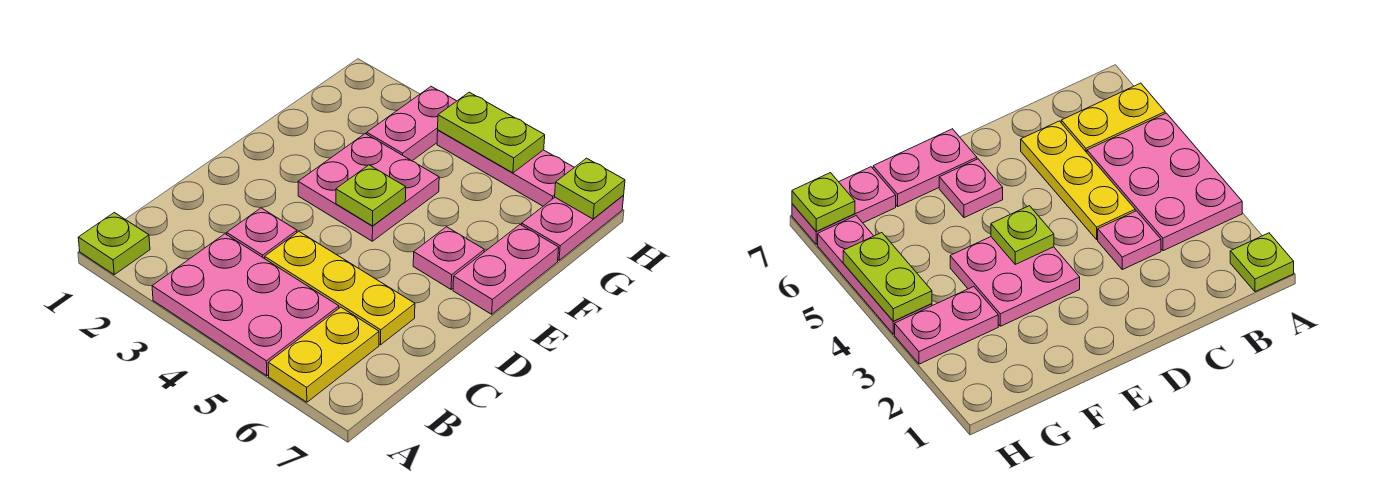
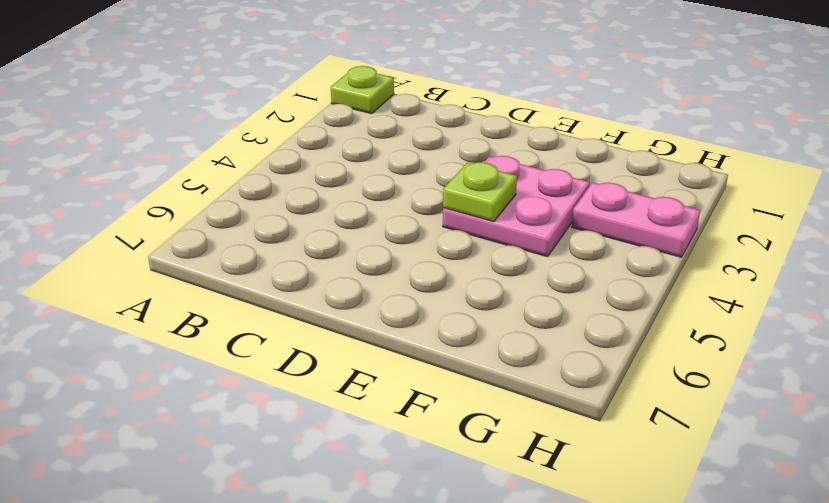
none -> pink plate A3:B5 level 1
none -> yellow plate A6:B6 level 1
none -> pink plate C3 level 1

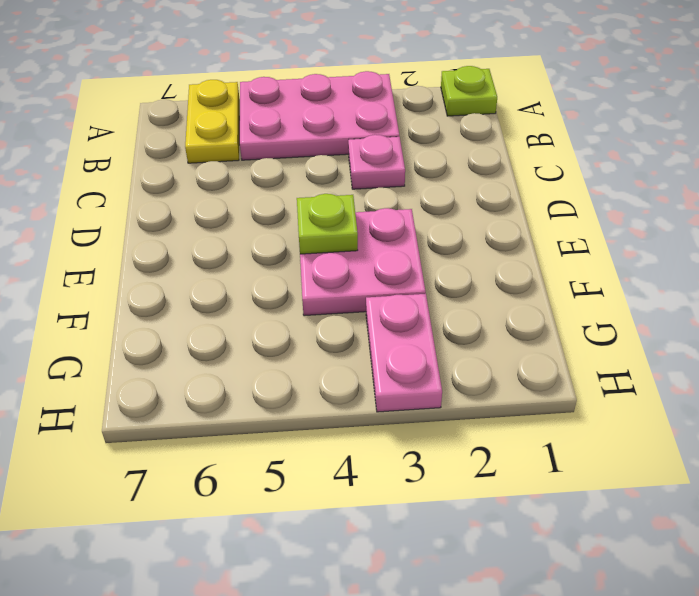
none -> yellow plate C4:C6 level 1
none -> pink plate E6 level 1
none -> pink plate E7:F7 level 1

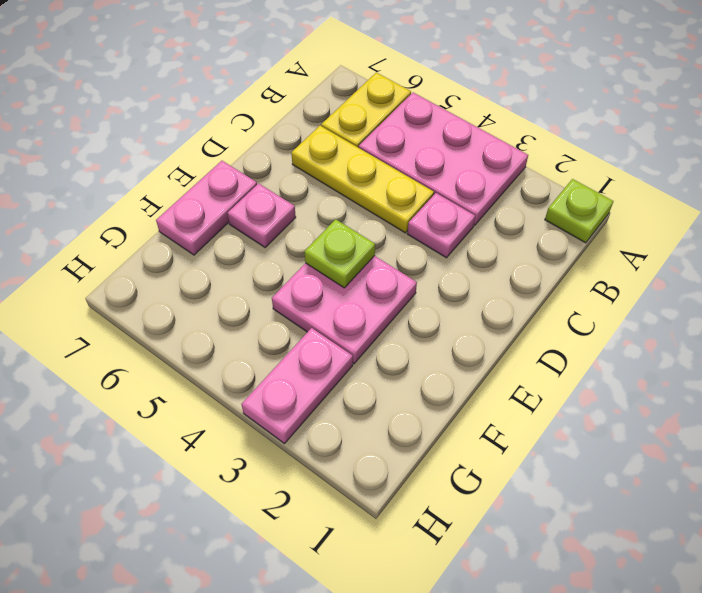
none -> pink plate G7:H7 level 1
none -> pink plate H4:H6 level 1
none -> lime plate H4:H5 level 2

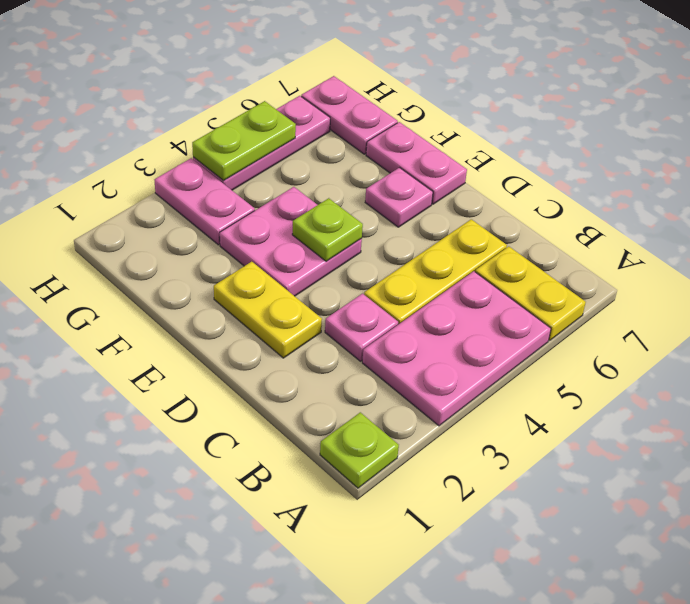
yellow plate D2:E2 level 1 -> none
none -> lime plate H7 level 2

